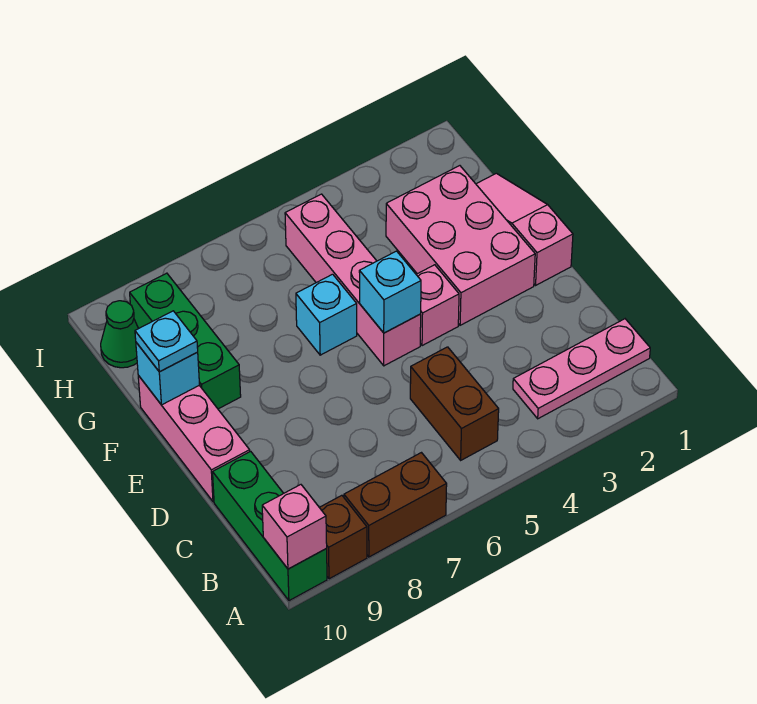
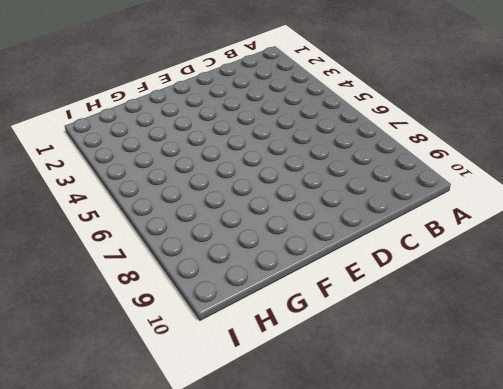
none -> brown brick A7:A8 level 1
none -> brown brick A9 level 1
none -> green brick A10:C10 level 1

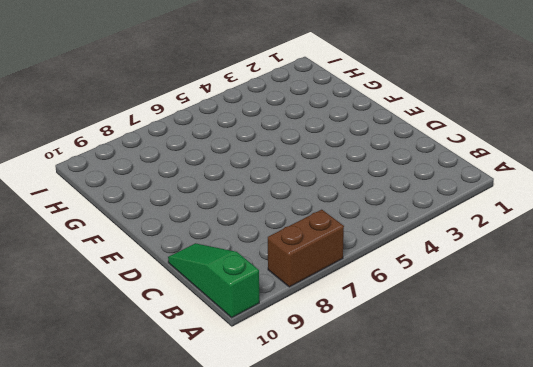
green slope A10:C10 level 1 top A -> green brick A10:C10 level 1
none -> brown brick A9 level 1
none -> pink plate B1:B3 level 1
none -> brown brick B5:C5 level 1

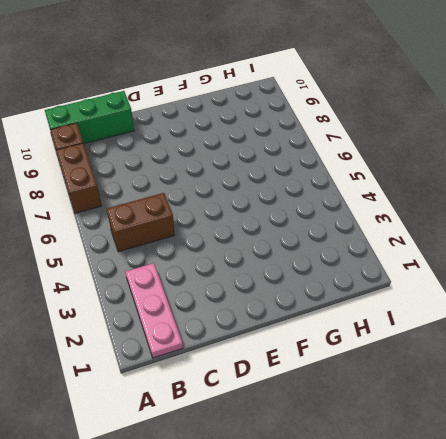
none -> pink brick D10:F10 level 1
none -> pink slope E1:G1 level 1 top E
none -> pink brick E2:G3 level 1

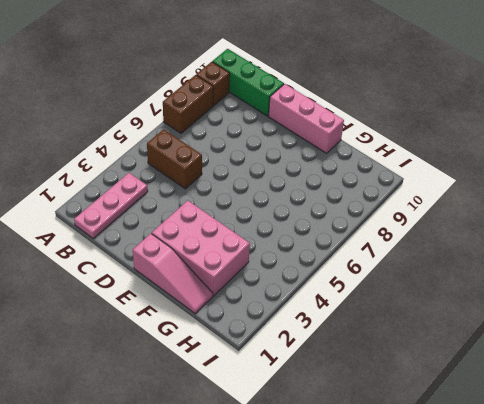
none -> pink brick E4 level 1
none -> pink brick E5:H5 level 1
none -> cyan brick F6 level 1

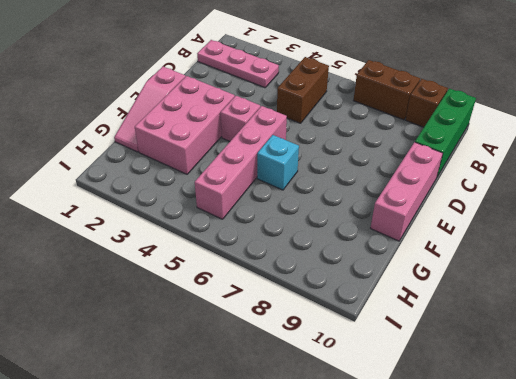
none -> green brick F9:H9 level 1
none -> green cone H10 level 1
none -> pink brick A10 level 2

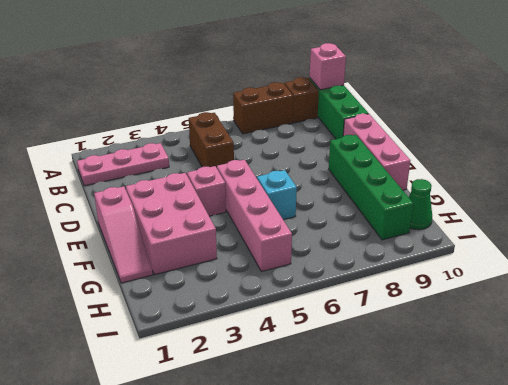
green brick E9:H9 level 1 -> green brick F9:H9 level 1
none -> cyan brick E5 level 2
none -> cyan brick F10 level 2
none -> cyan plate F10 level 3

